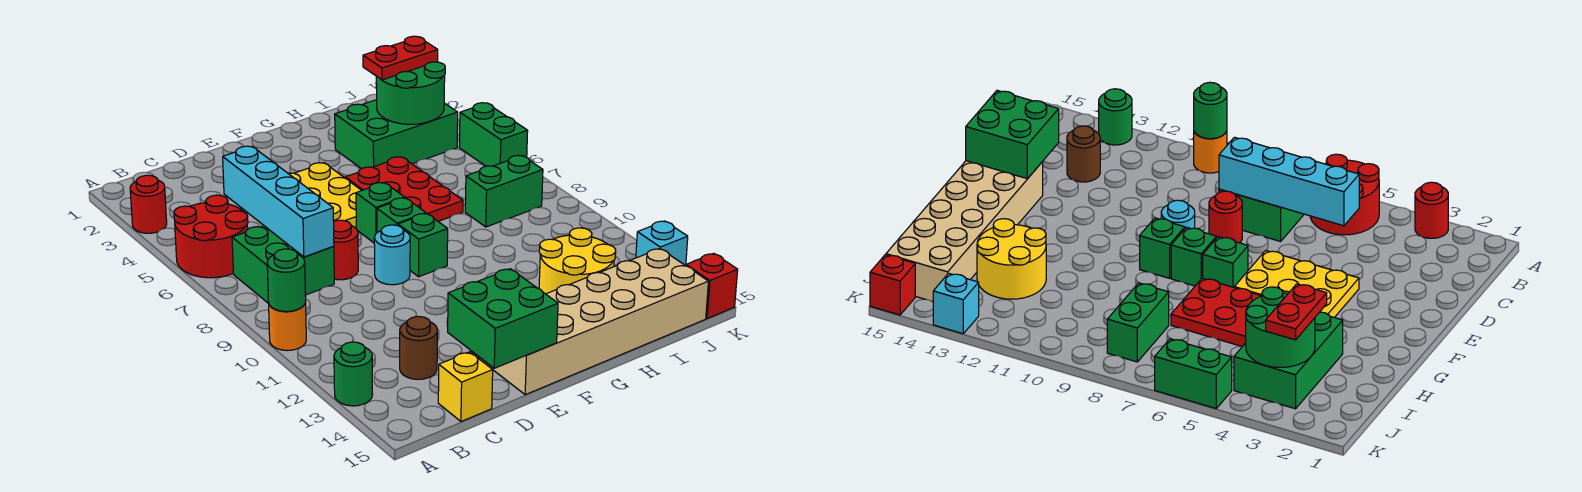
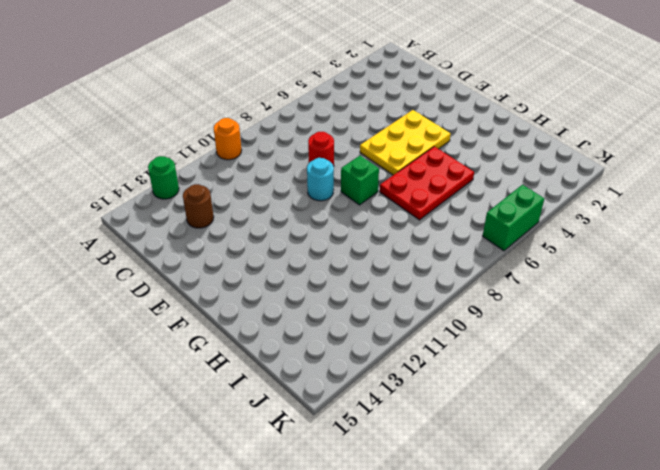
none -> red round brick A3 level 1
none -> red round brick A5:B6 level 1
none -> green brick B7:C8 level 1

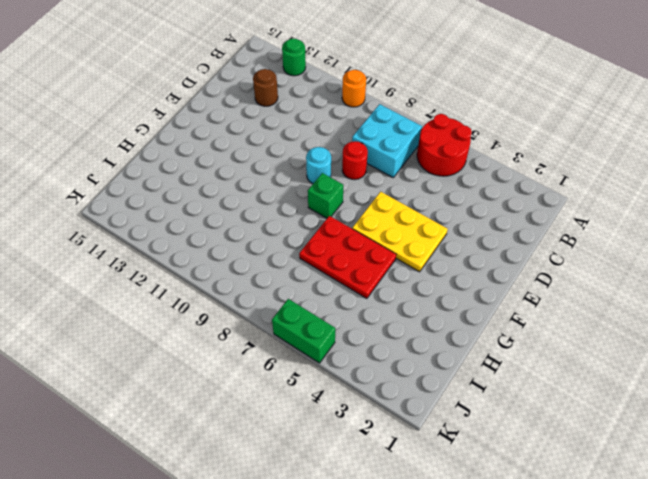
cyan brick B7:C8 level 1 -> green brick B7:C8 level 1
none -> red round brick A3 level 1
none -> yellow brick C15 level 1
none -> tan brick E14:J15 level 1

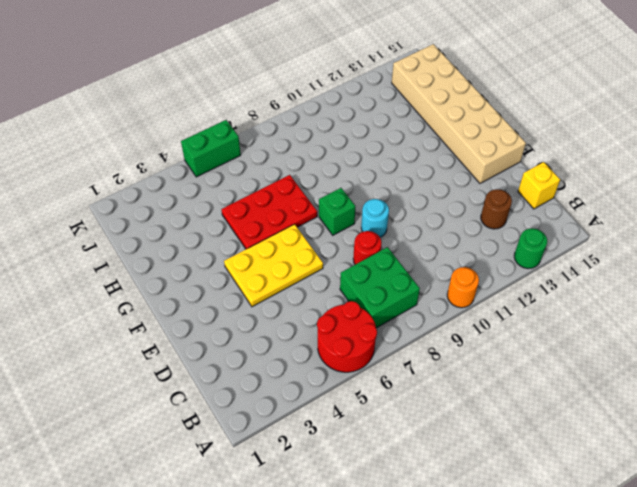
none -> red round brick A3 level 1
none -> green brick F7 level 1
none -> green brick F9 level 1

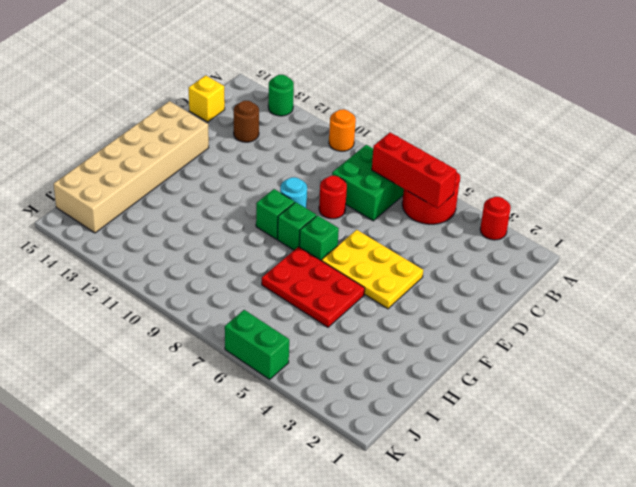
red brick B5:B7 level 2 -> none
none -> green brick H3:J4 level 1
none -> yellow round brick H12:I13 level 1
none -> green brick I8:J8 level 1

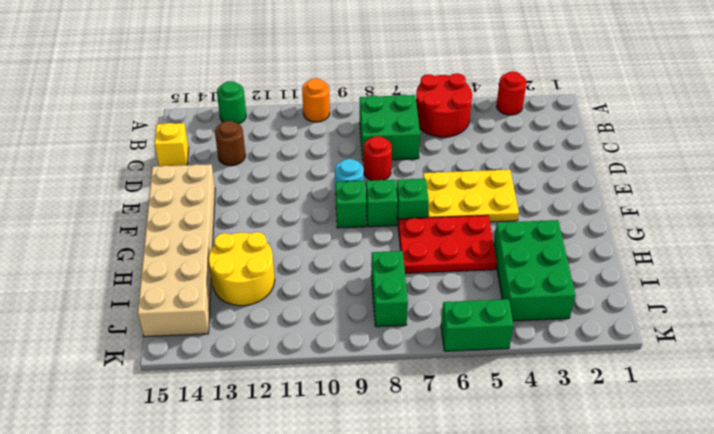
none -> cyan brick K13 level 1
none -> red brick K15 level 1
none -> green round brick A10 level 2

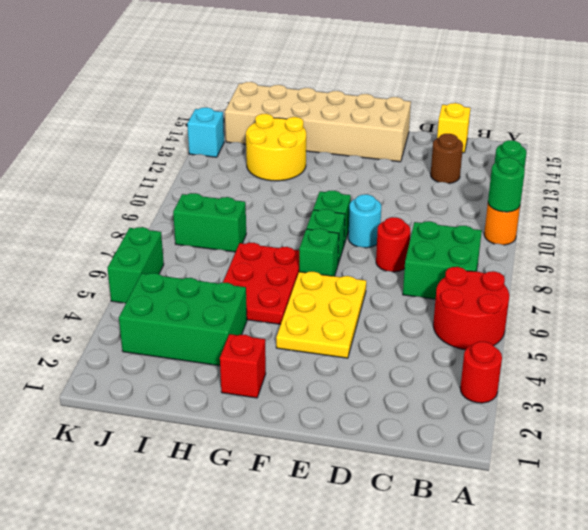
red brick G2 level 1 -> red brick K15 level 1
none -> cyan brick C5:C8 level 2
none -> green brick D14:E15 level 2
none -> green round brick I3:J4 level 2

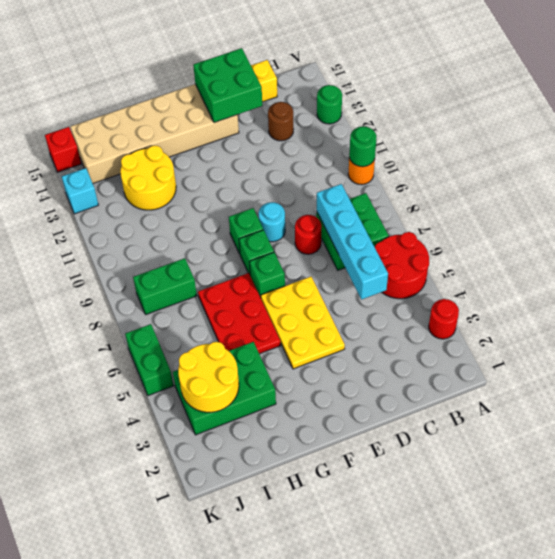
yellow round brick I3:J4 level 2 -> green round brick I3:J4 level 2
none -> red plate I3:J3 level 3

